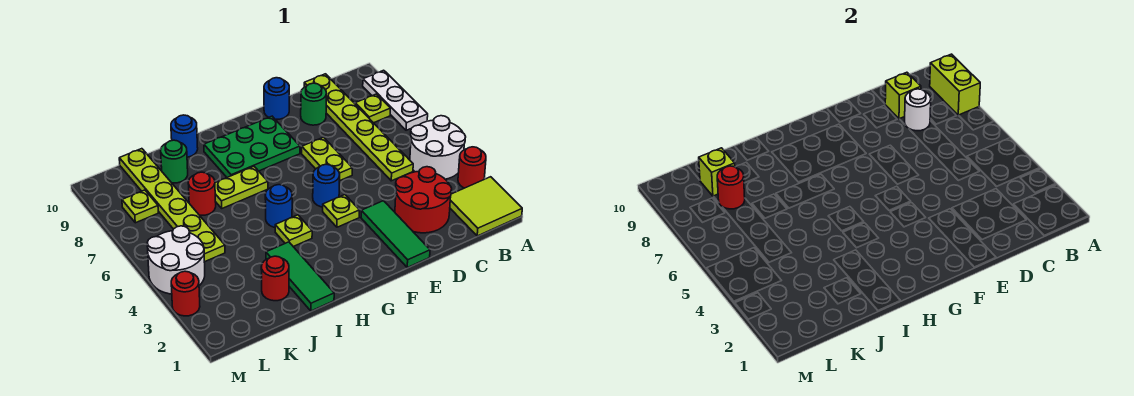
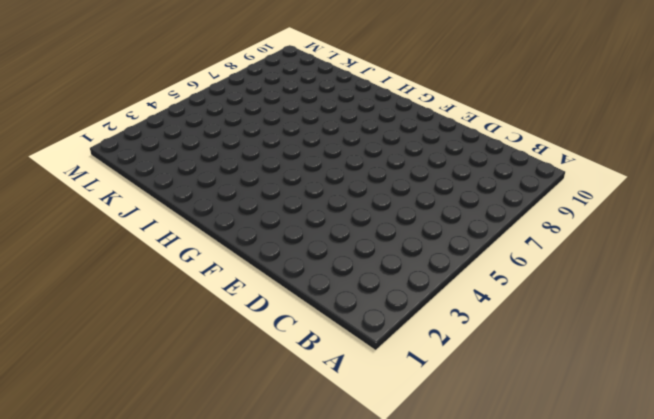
none -> lime tile A1:B2 level 1
none -> red round brick A3 level 1
none -> white round brick A4:B5 level 1
none -> white plate A7:A9 level 1

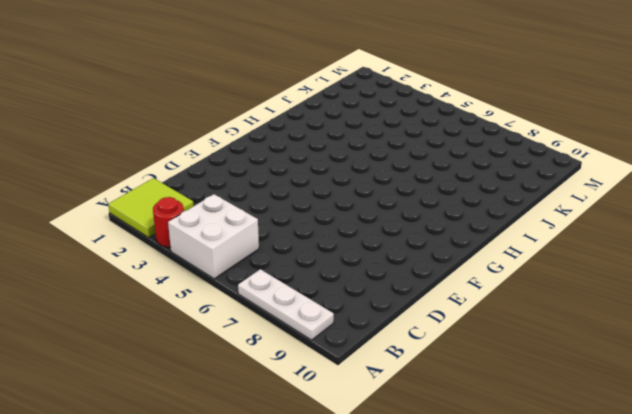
white brick A4:B5 level 1 -> white round brick A4:B5 level 1
none -> lime plate B8 level 1
none -> red round brick C2:D3 level 1
none -> lime plate C5:C10 level 1
none -> green round brick D9 level 1

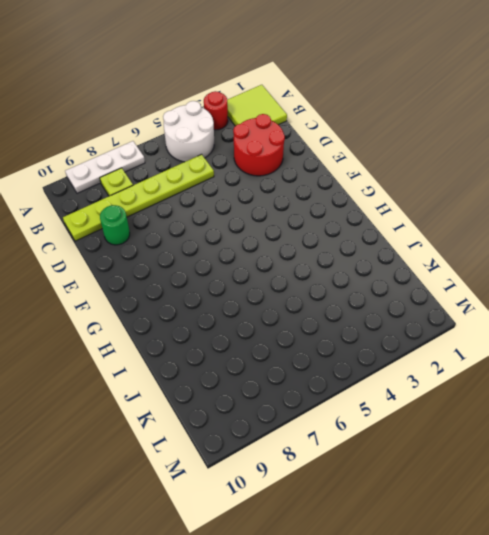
none -> green tile E1:E3 level 1
none -> lime plate E6:E7 level 1
none -> blue round brick E10 level 1
none -> lime plate F4 level 1

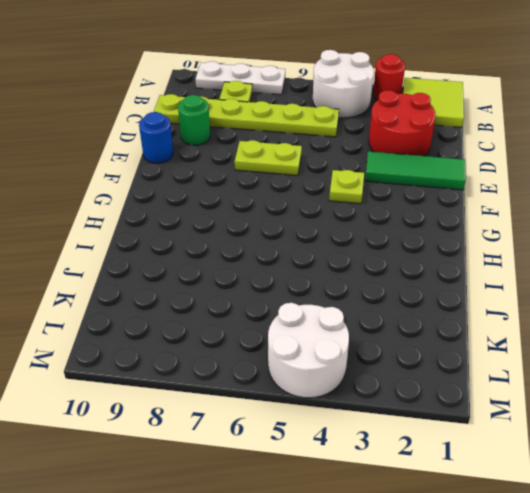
none -> blue round brick F5 level 1
none -> green plate F8:H9 level 1
none -> lime plate H4 level 1
none -> blue round brick H5 level 1

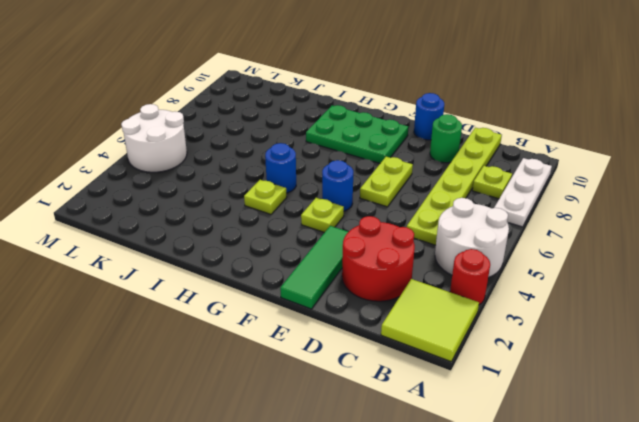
none -> lime plate H7:I7 level 1
none -> green tile I1:I3 level 1
none -> blue round brick I10 level 1
none -> red round brick J2 level 1

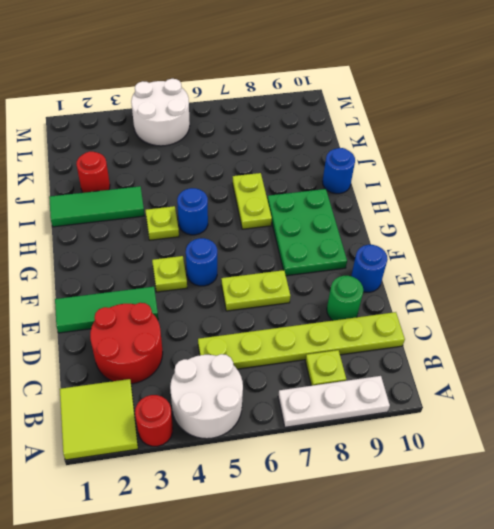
none -> red round brick J7 level 1
none -> green round brick J9 level 1
none -> lime plate K5:K10 level 1
none -> lime plate L8 level 1

